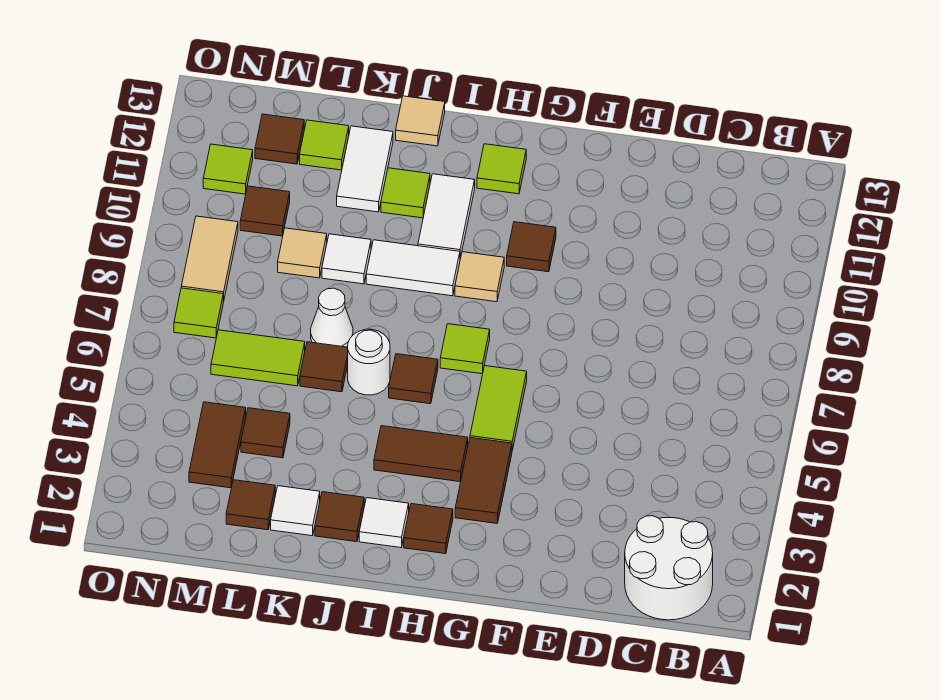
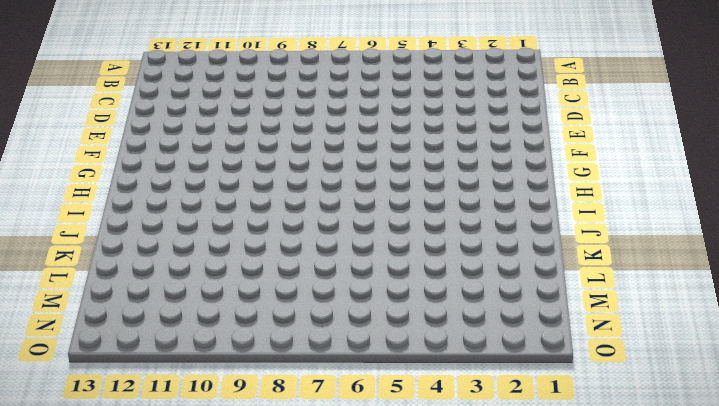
none -> white round brick B1:C2 level 1
none -> brown tile G3:G4 level 1
none -> lime tile G5:G6 level 1
none -> brown tile G10 level 1

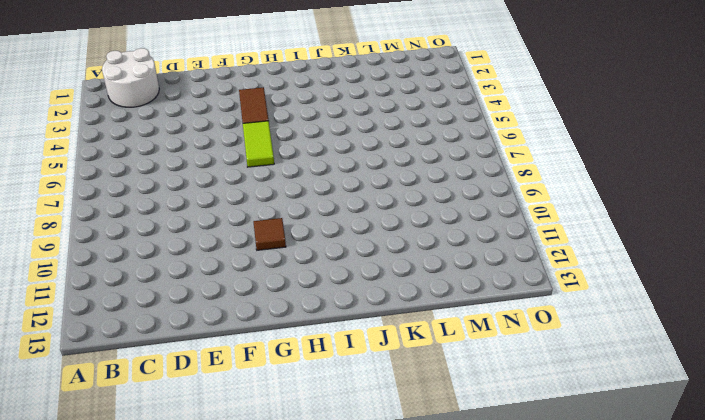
none -> brown tile H2 level 1
none -> brown tile H4:I4 level 1
none -> lime tile H7 level 1
none -> tan tile H9 level 1

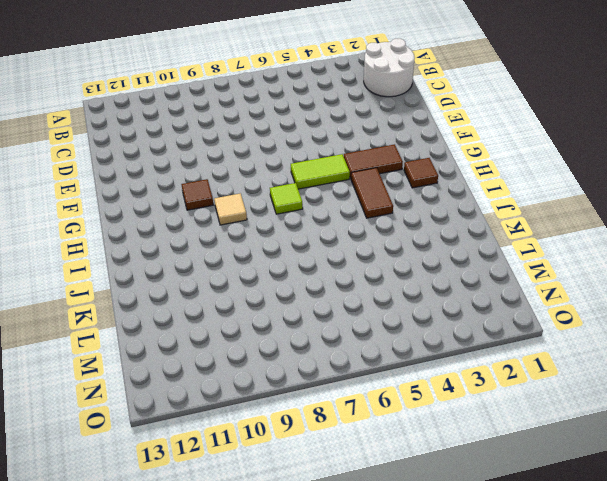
none -> lime tile H12 level 1
none -> white tile I2 level 1
none -> brown tile I6 level 1
none -> white tile I9:J9 level 1

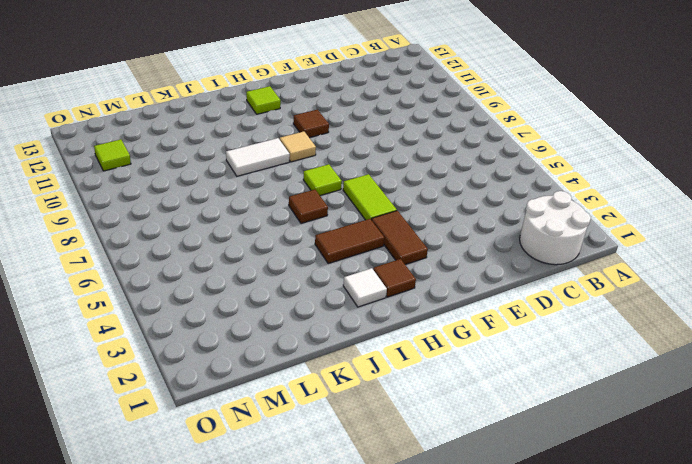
none -> white tile I10:I11 level 1
none -> brown tile J2 level 1
none -> white round brick J6 level 1
none -> lime tile J11 level 1

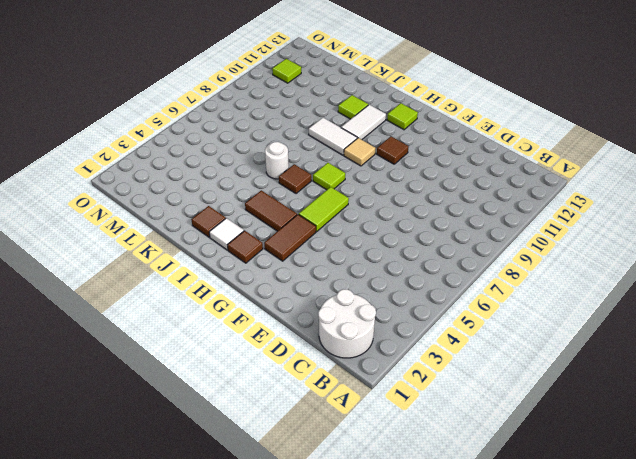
none -> tan tile J13 level 1
none -> white tile K2 level 1
none -> brown tile K6 level 1
none -> white cone K7 level 1

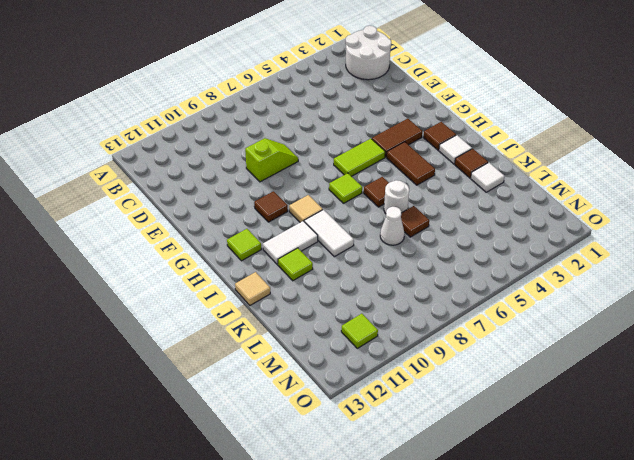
lime slope E8:E9 level 1 top 9 -> none
none -> white tile K9 level 1
none -> white tile K11:K12 level 1
none -> brown tile L2 level 1
none -> brown tile L4 level 1

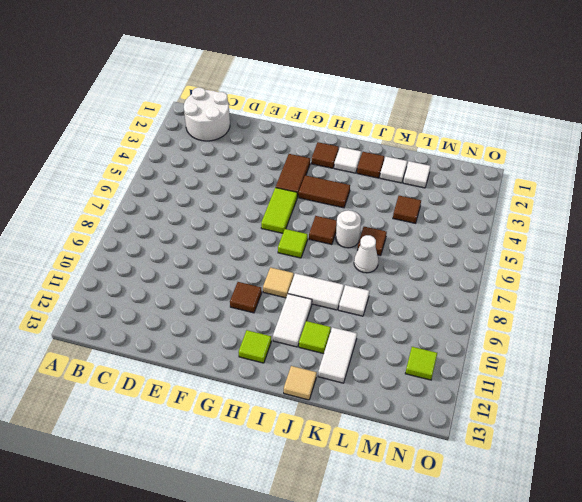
white tile L2 level 1 -> brown tile L2 level 1
none -> lime tile L6:M6 level 1
none -> tan tile L9 level 1
none -> lime tile L12 level 1
none -> brown tile M3:M4 level 1

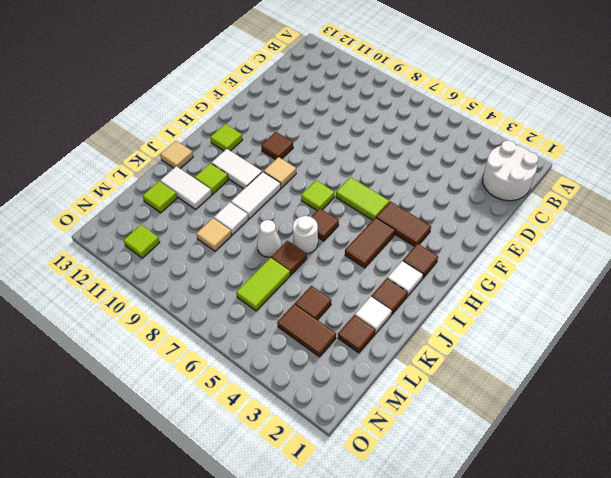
none -> brown tile M10 level 1
none -> brown tile M12 level 1
none -> lime tile N7 level 1
none -> tan tile N8:N9 level 1

